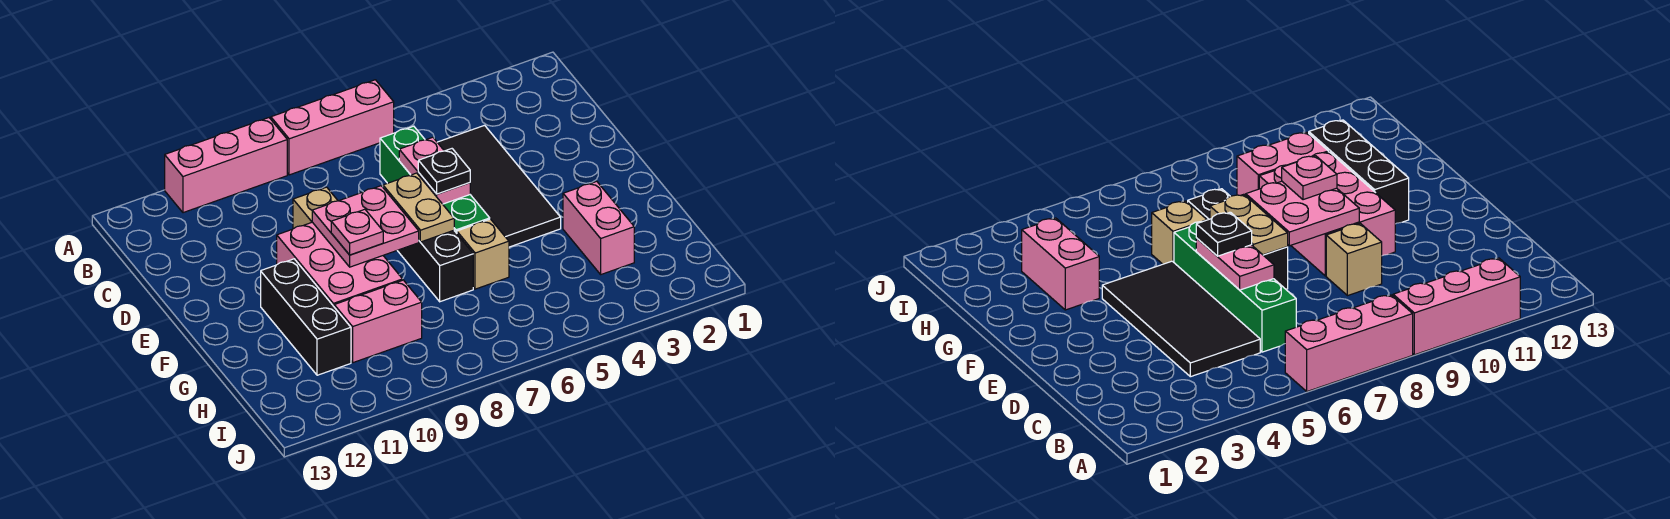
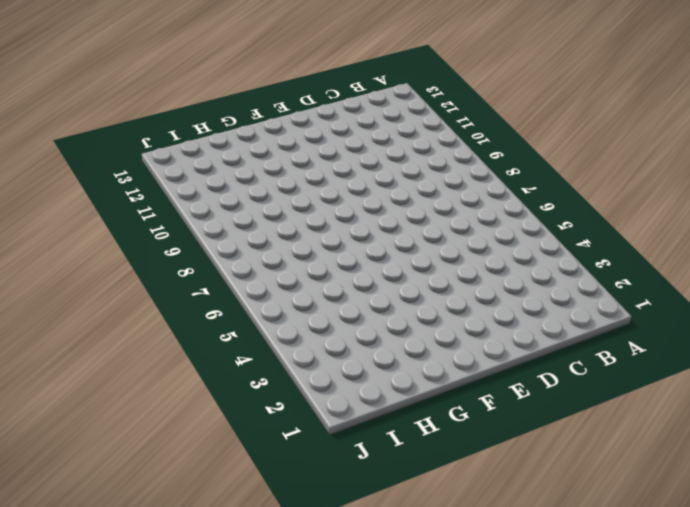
none -> pink brick A6:A8 level 1
none -> pink brick A9:A11 level 1
none -> black tile C4:F5 level 1

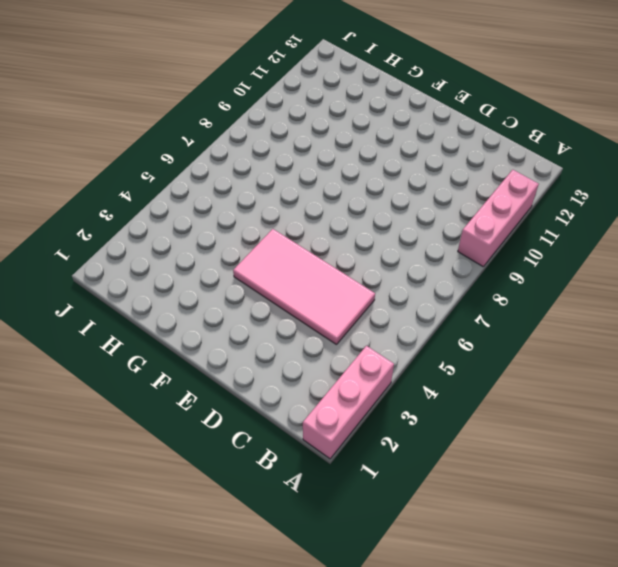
pink brick A1:A3 level 1 -> pink brick A6:A8 level 1
pink tile C4:F5 level 1 -> black tile C4:F5 level 1
none -> green brick C6:F6 level 1
none -> tan brick D9 level 1
none -> black brick E7:G7 level 1

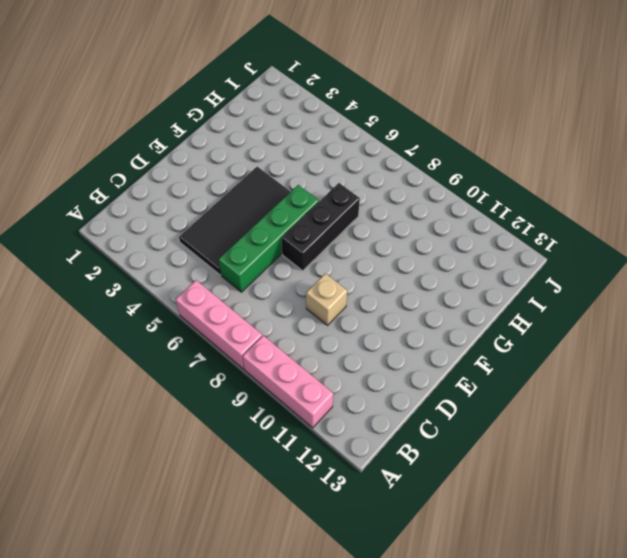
none -> pink brick E9:G10 level 1
none -> black brick F11:H11 level 1
none -> pink brick G3:H3 level 1

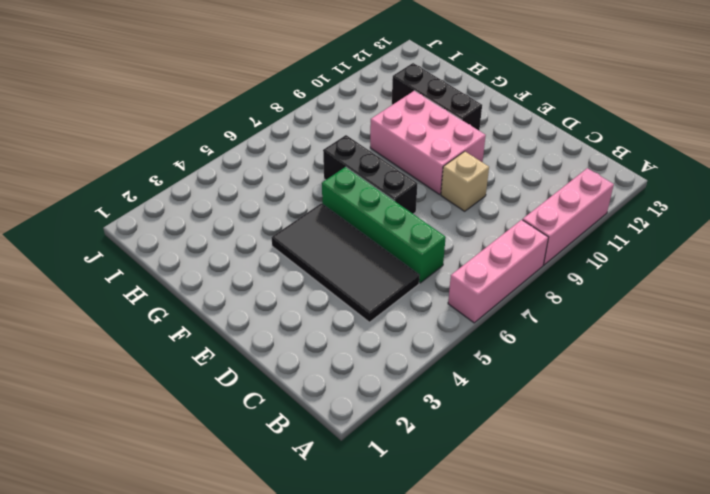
none -> pink brick G3:H3 level 1
none -> tan brick G6 level 1
none -> pink brick H9:H10 level 1

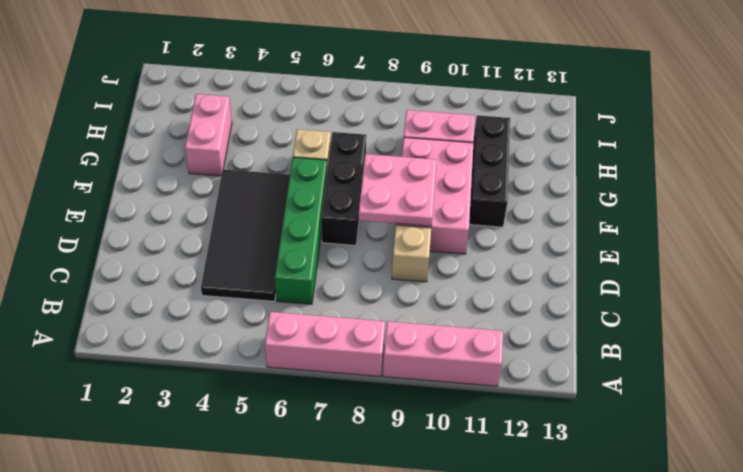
none -> pink plate D6:E6 level 2
none -> tan plate E7:F7 level 2
none -> black plate E6 level 3

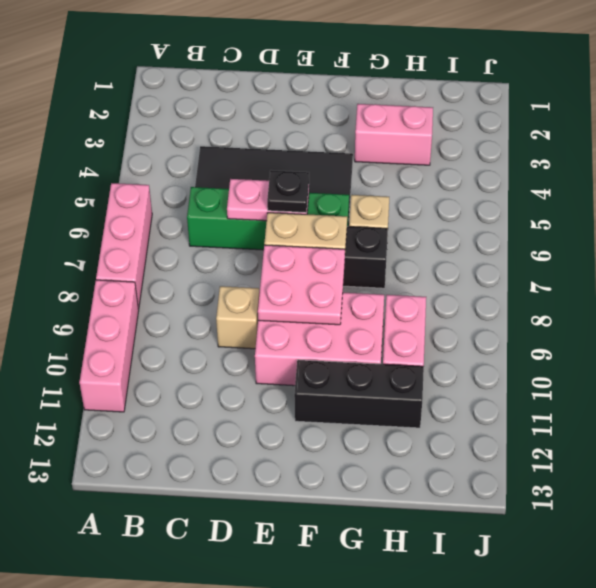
none -> pink plate F9 level 3

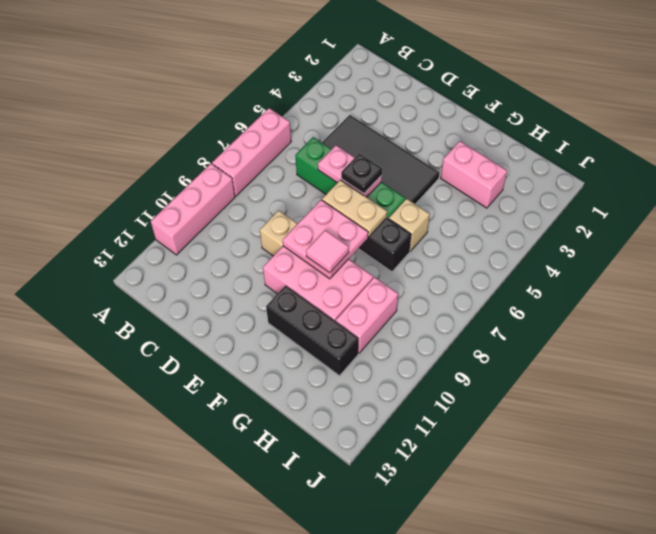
pink tile F9 level 3 -> pink plate F9 level 3

